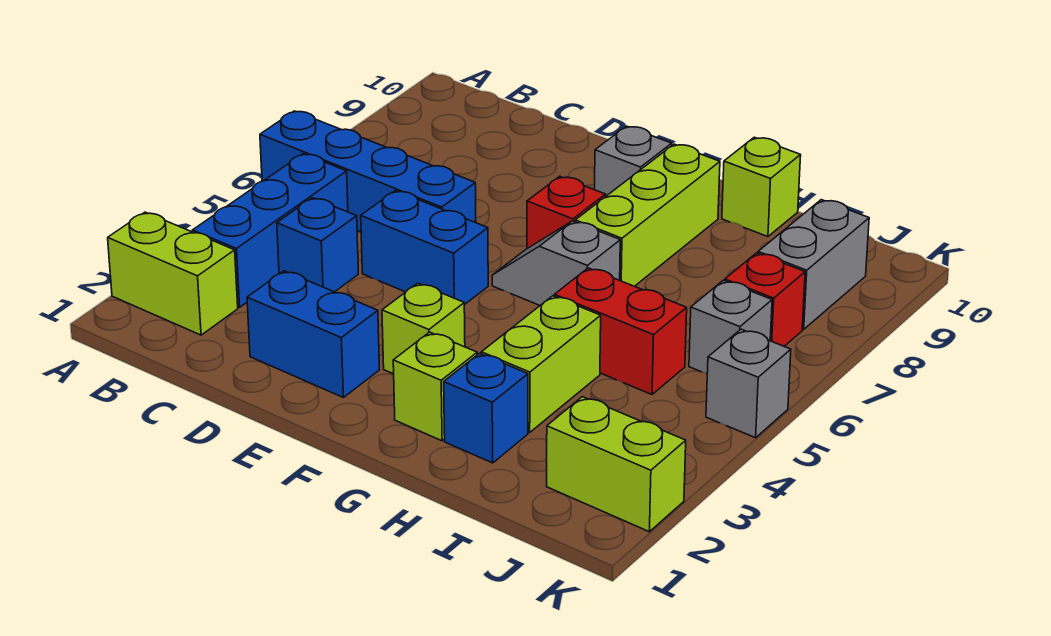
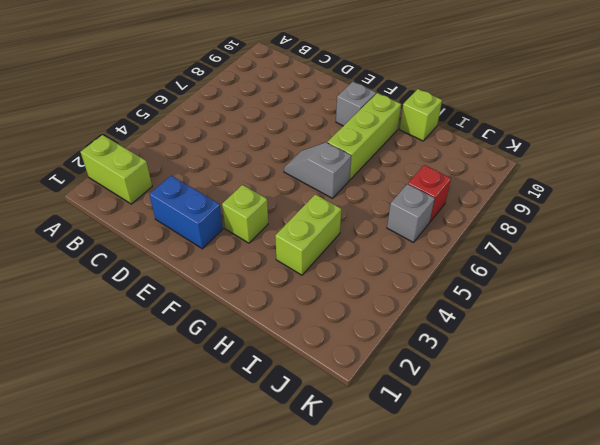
none -> blue brick A6:D6 level 1
none -> blue brick B3:B5 level 1
none -> blue brick C4 level 1

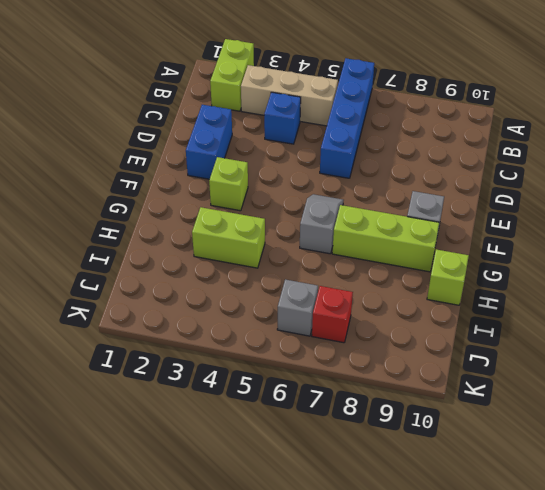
tan brick B3:B5 level 1 -> blue brick B3:B5 level 1
none -> blue brick D5:E5 level 1
none -> red brick F7 level 1
none -> lime brick G2 level 1

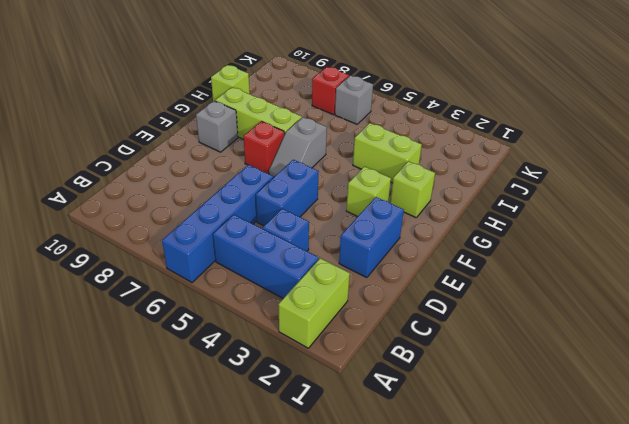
none -> blue brick H2 level 1
none -> red brick H5:I5 level 1
none -> lime brick J2:K2 level 1

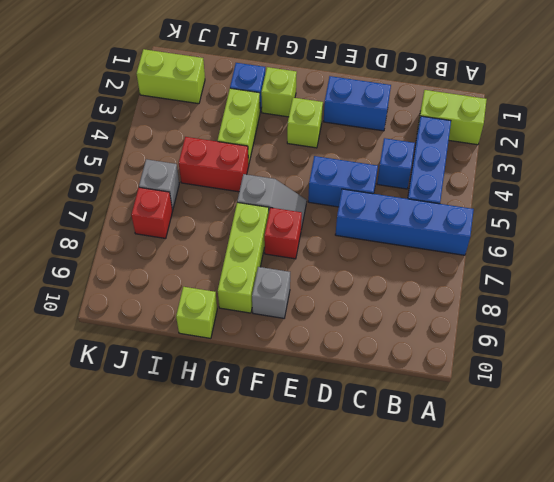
none -> grey brick J8:J9 level 1
none -> grey brick K5 level 1

